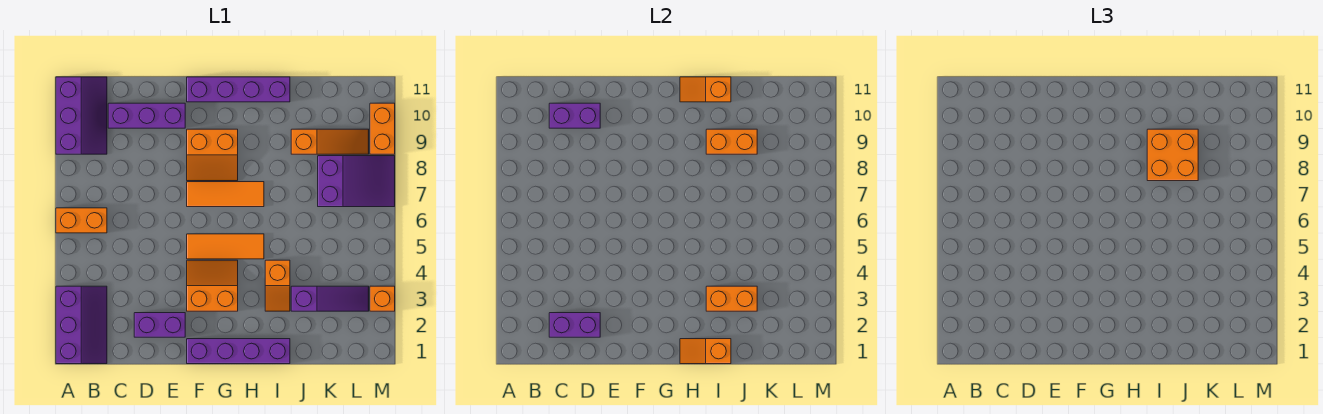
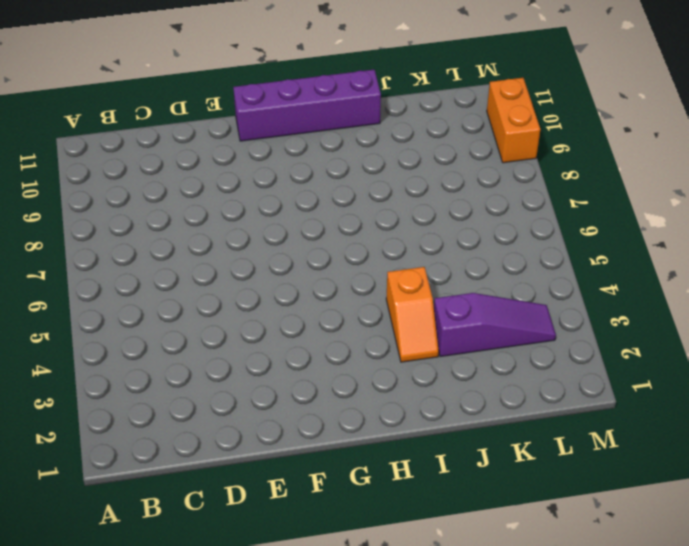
none -> purple slope A1:B3 level 1 top A
none -> orange brick A6:B6 level 1
none -> purple slope A9:B11 level 1 top A

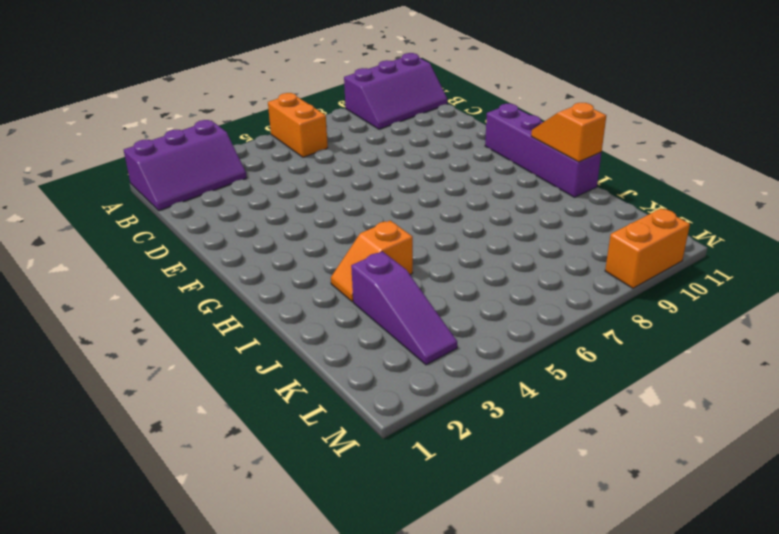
none -> purple brick C10:E10 level 1
none -> purple brick D2:E2 level 1
none -> purple brick F1:I1 level 1

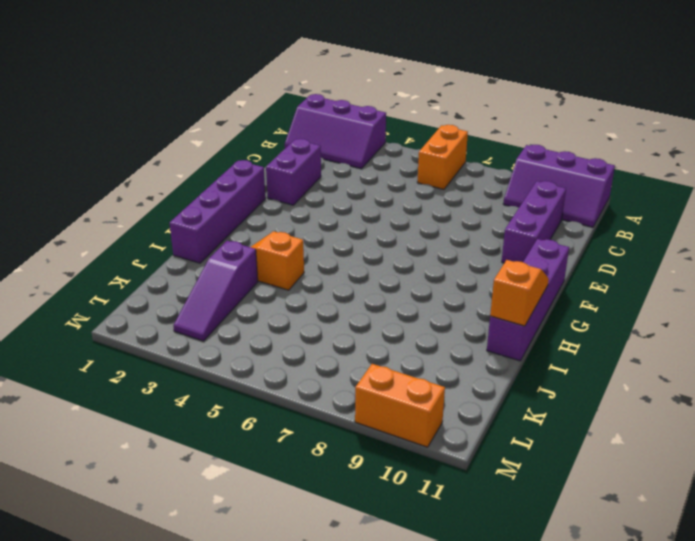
none -> orange slope F3:G4 level 1 top 3
none -> orange tile F5:H5 level 1
none -> orange tile F7:H7 level 1

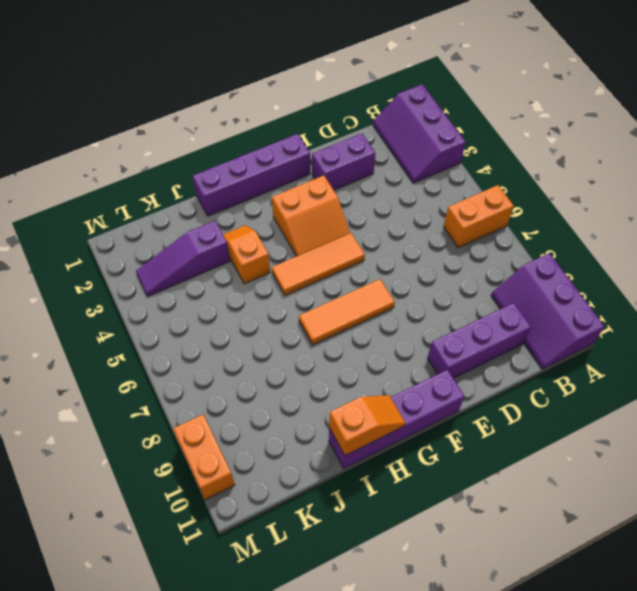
none -> orange slope F8:G9 level 1 top 9
none -> orange slope J9:L9 level 1 top J
none -> purple slope K7:M8 level 1 top K

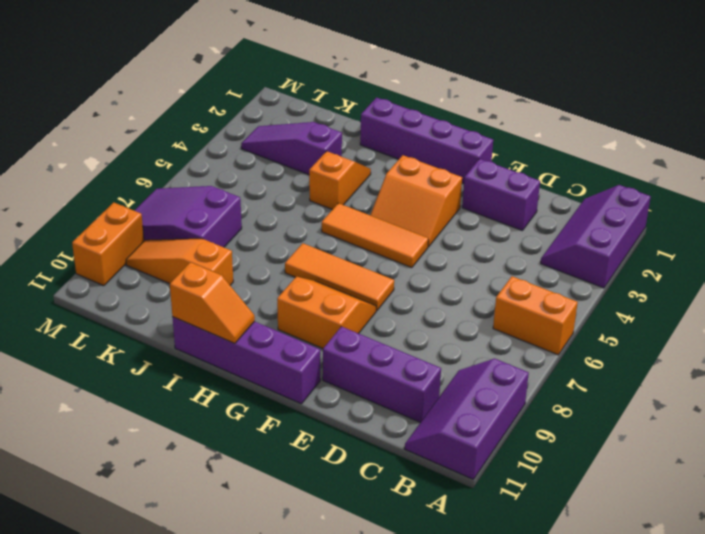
none -> orange brick M3 level 1
none -> purple brick C2:D2 level 2
none -> purple brick C10:D10 level 2

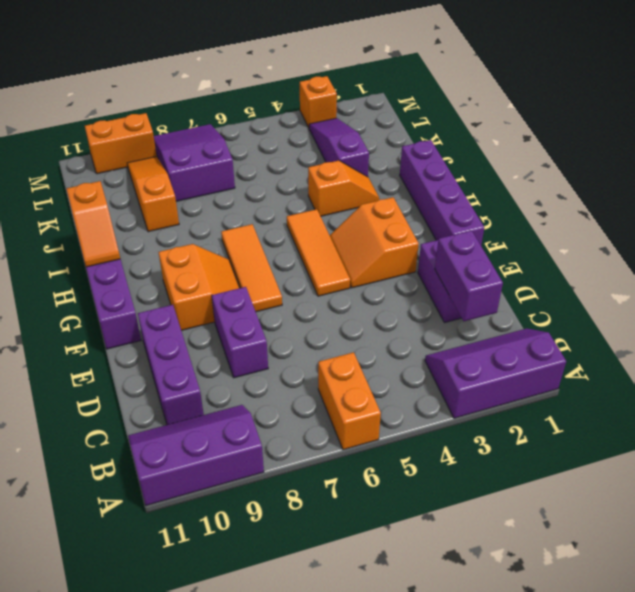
purple brick D8:E8 level 1 -> purple brick C10:D10 level 2
none -> orange slope H1:I1 level 2 top I
none -> orange brick I3:J3 level 2
none -> orange brick I9:J9 level 2

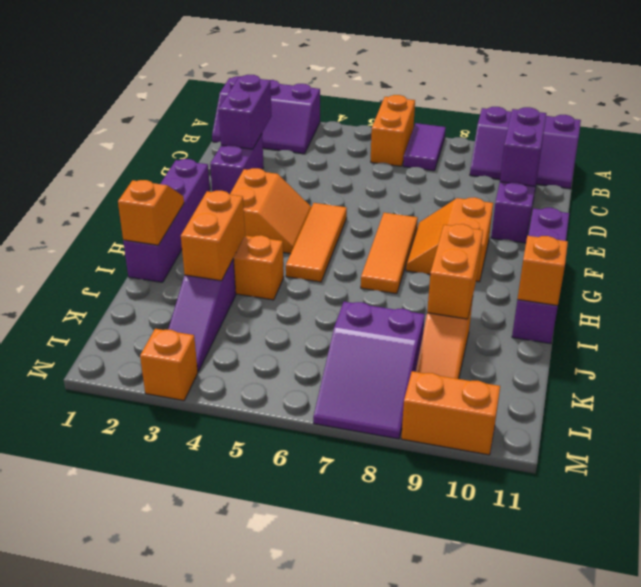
purple tile A7:B7 level 1 -> none
none -> orange brick I8:J9 level 3

